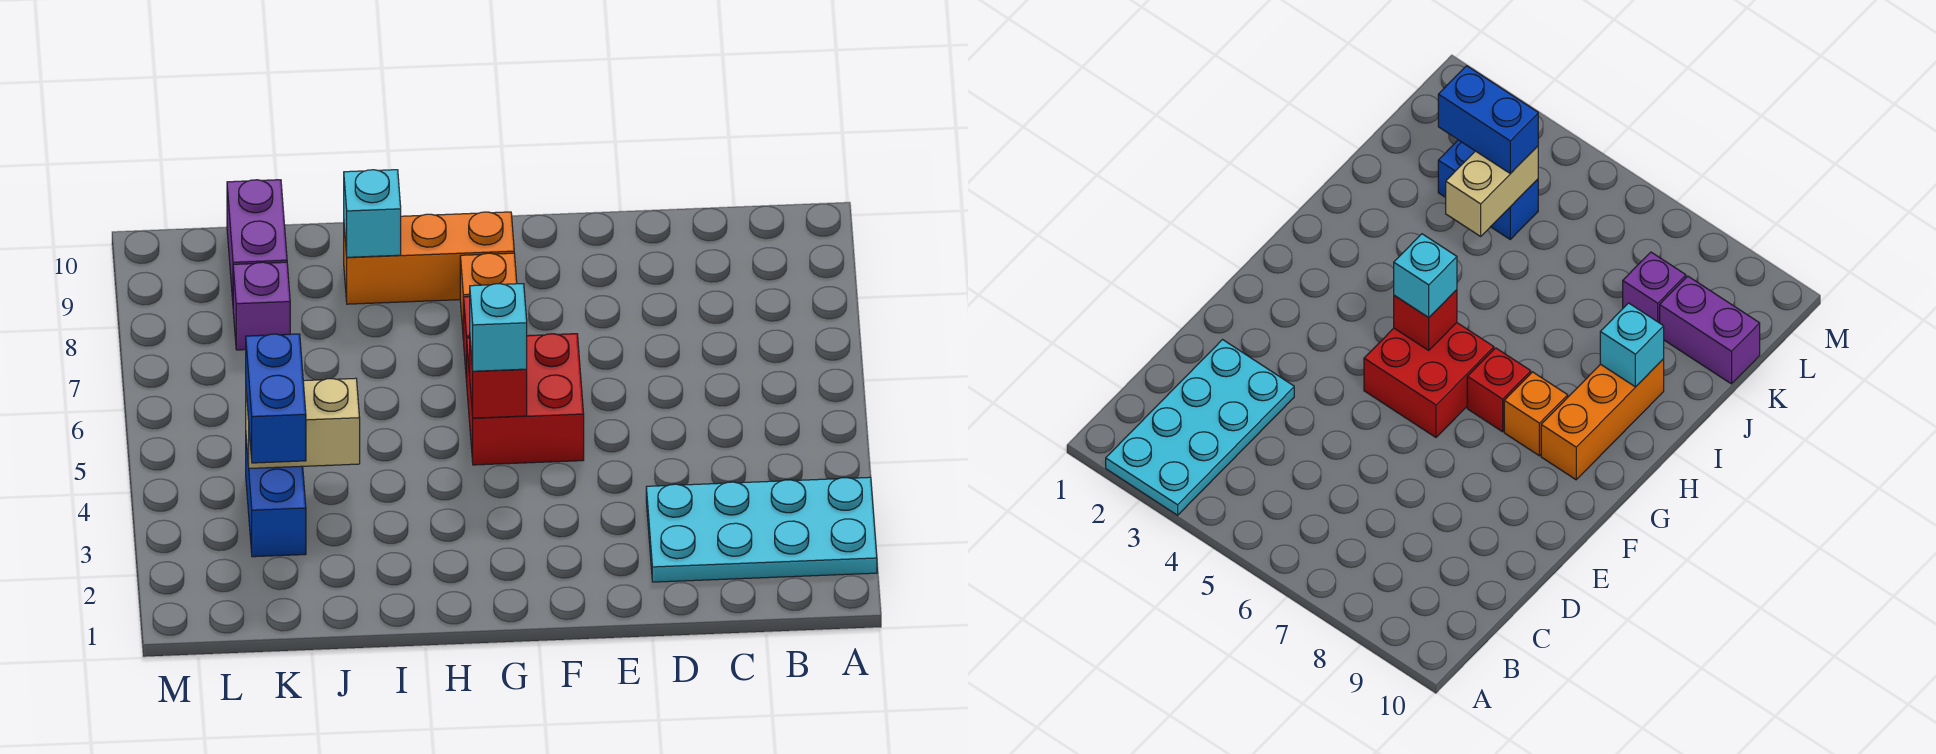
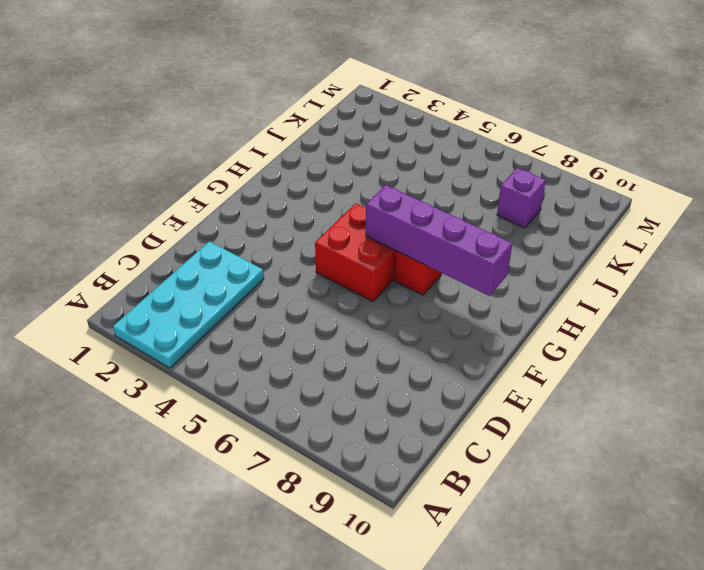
purple brick G6:G9 level 2 -> none
none -> orange brick G8 level 1
none -> orange brick G9:I9 level 1
none -> blue brick K3:K4 level 1

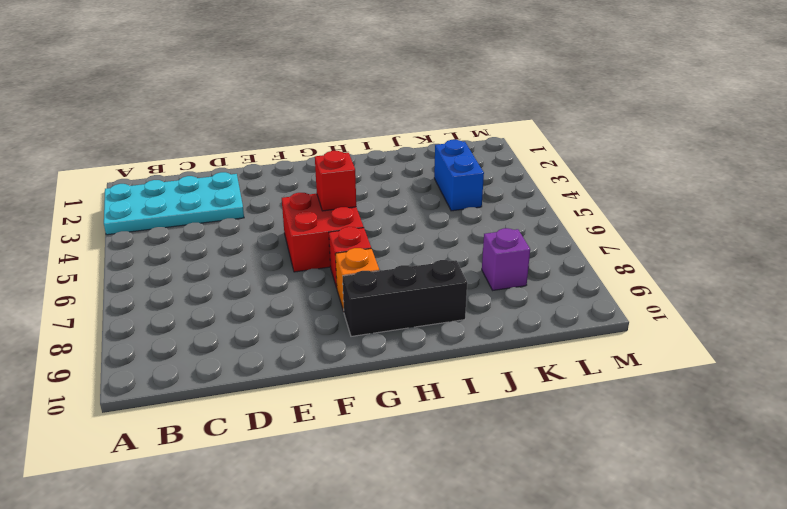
black brick G9:I9 level 1 -> orange brick G9:I9 level 1
none -> purple brick K9:K10 level 1
none -> cyan brick I9 level 2
none -> tan brick J4:K4 level 2

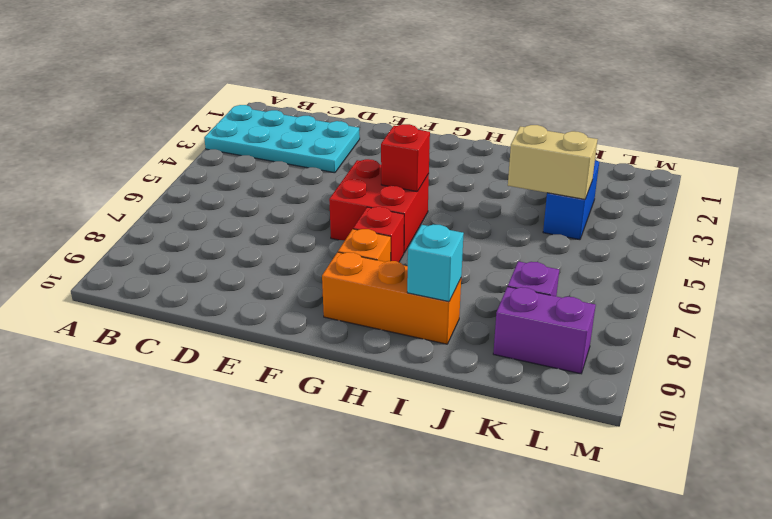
purple brick K9:L9 level 1 -> purple brick K9:K10 level 1
none -> cyan brick G5 level 3
none -> blue brick K3:K4 level 3

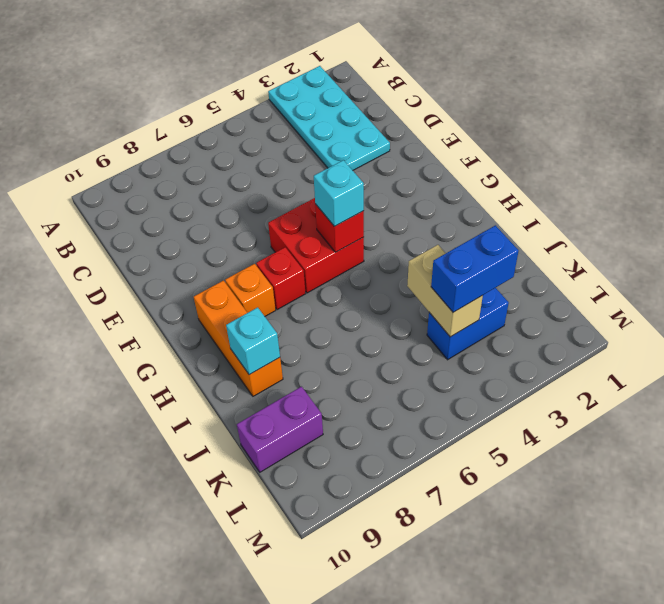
none -> purple brick K8 level 1

